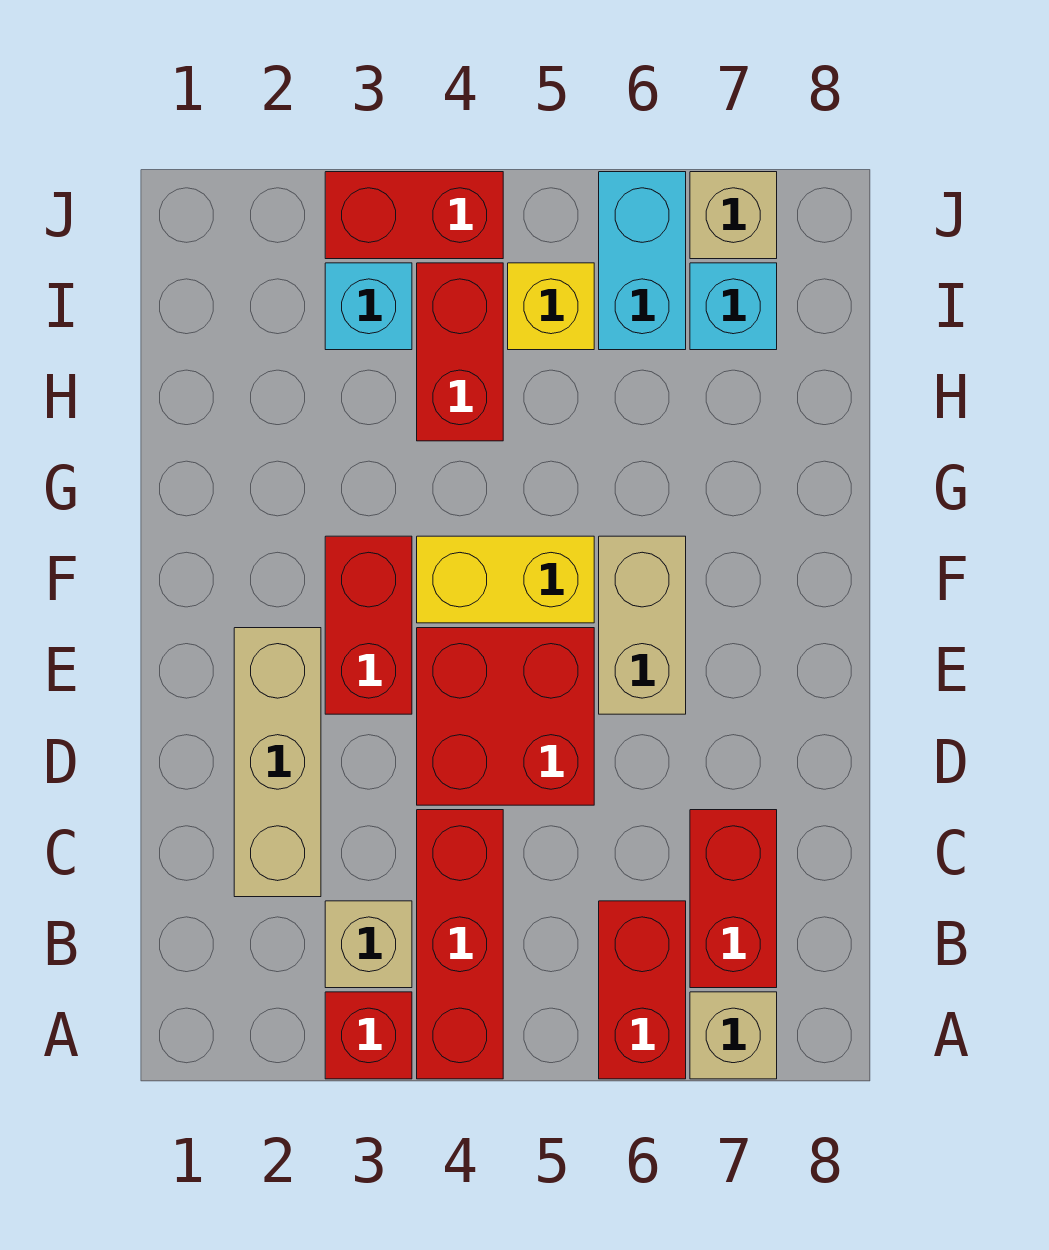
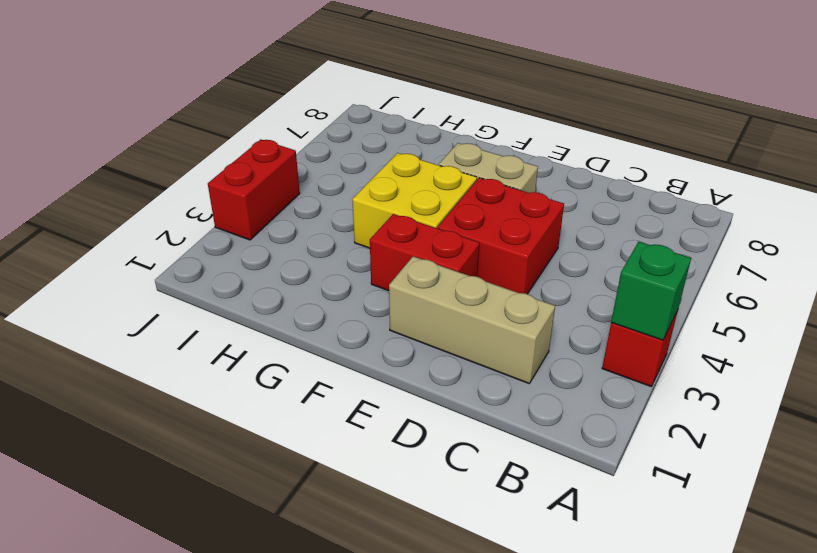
green brick A3 level 2 -> none
yellow brick F4:G5 level 1 -> yellow brick F4:F5 level 1
none -> red brick A4:C4 level 1
none -> red brick A6:B6 level 1
none -> tan brick A7 level 1

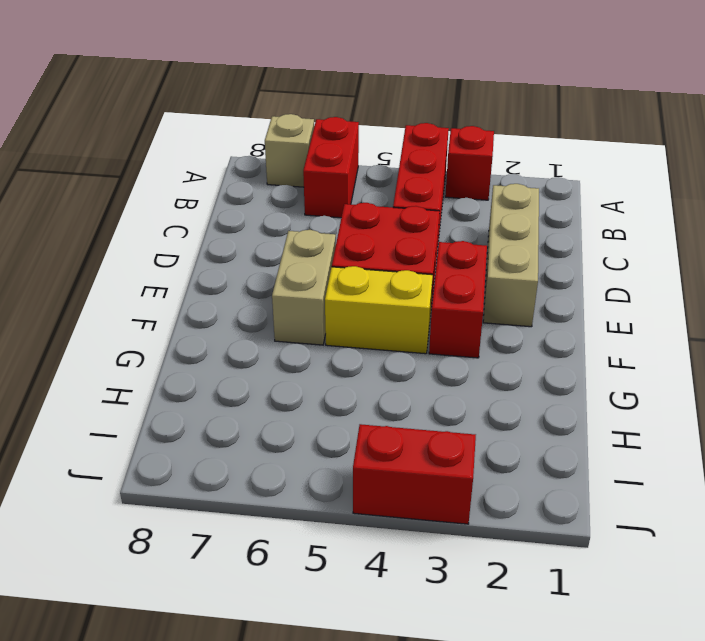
none -> tan brick B3 level 1
none -> red brick B7:C7 level 1
none -> red brick H4:I4 level 1

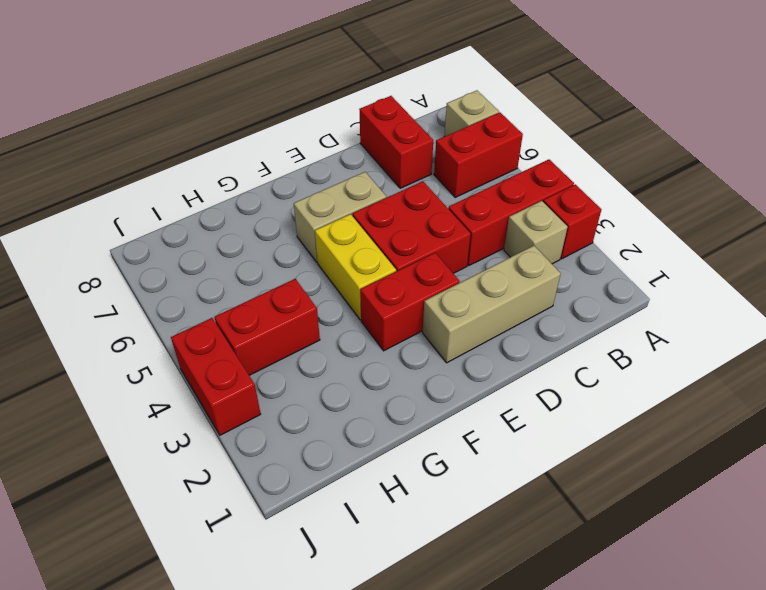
red brick C7:C8 level 1 -> red brick B7:C7 level 1
none -> cyan brick I3 level 1
none -> yellow brick I5 level 1
none -> cyan brick I6:J6 level 1

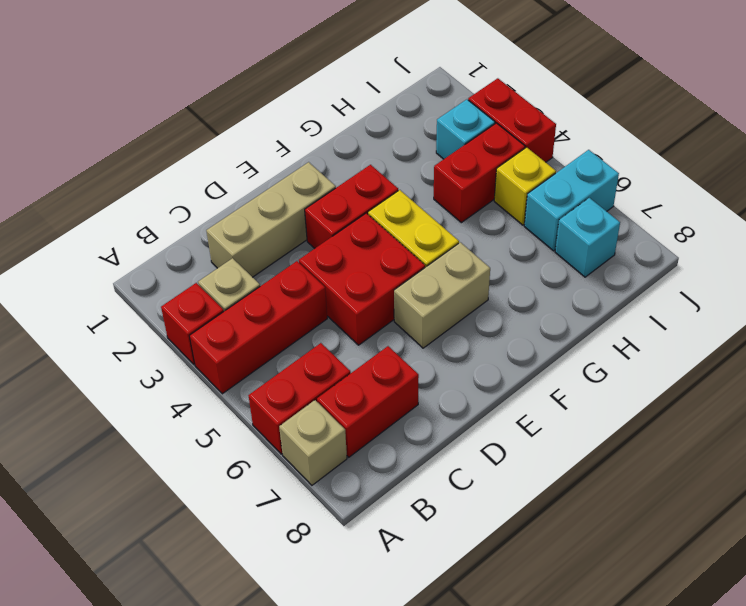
none -> tan brick J7 level 1

